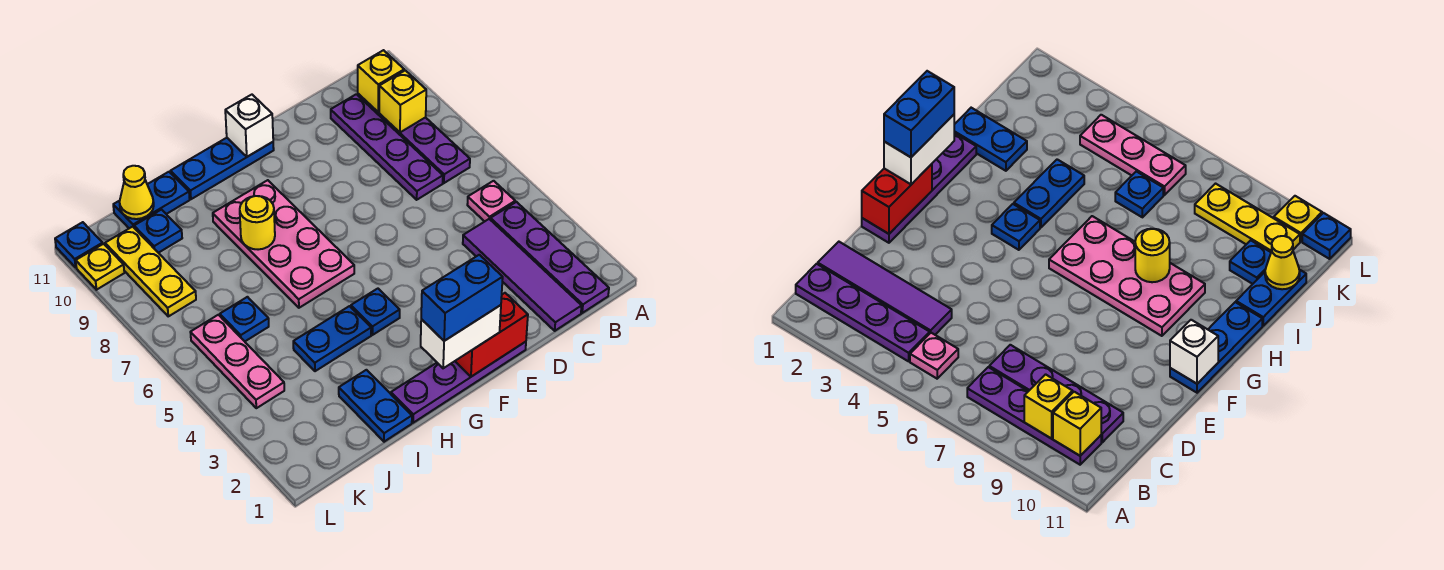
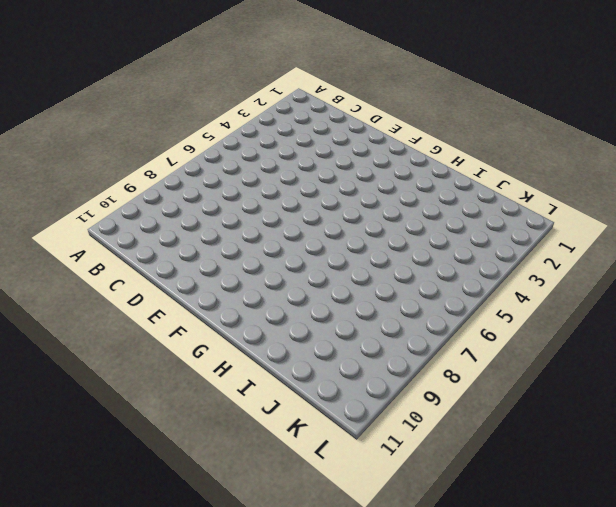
none -> purple plate B1:B4 level 1
none -> pink plate B5 level 1
none -> purple plate B7:B10 level 1

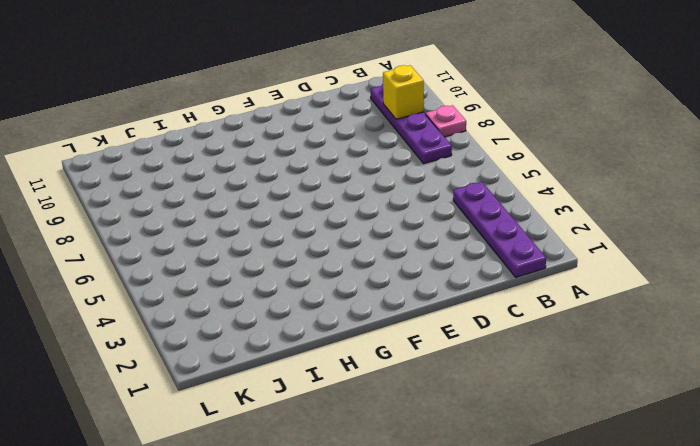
pink plate A8 level 1 -> pink plate B5 level 1
none -> purple tile C1:C4 level 1
none -> purple plate C7:C10 level 1
none -> purple plate E1:H1 level 1

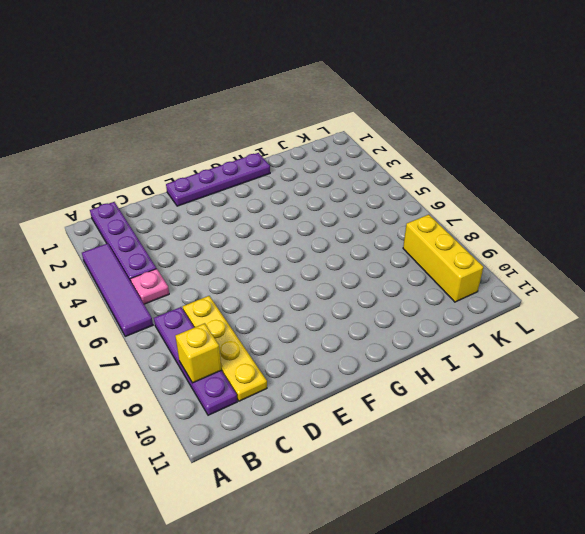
purple tile A3:A6 level 1 -> purple tile C1:C4 level 1
yellow plate C7:C10 level 1 -> purple plate C7:C10 level 1
yellow brick K8:K10 level 1 -> yellow plate K8:K10 level 1
none -> blue plate F11:H11 level 1
none -> blue plate G4 level 1
none -> pink plate G6:H9 level 1

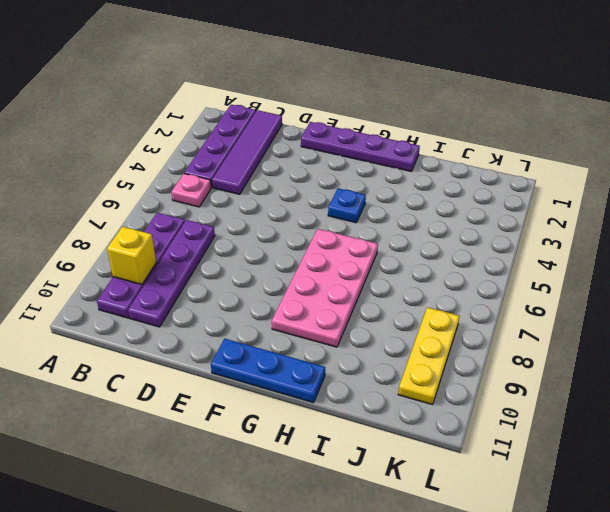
none -> blue plate H4:I4 level 1
none -> blue plate I1:I2 level 1
none -> blue plate I11:J11 level 1

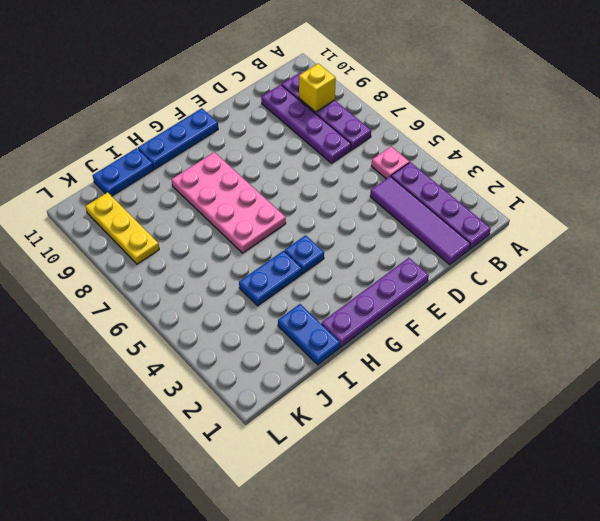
none -> blue plate J6 level 1
none -> blue plate J10 level 1
none -> pink plate K4:K6 level 1

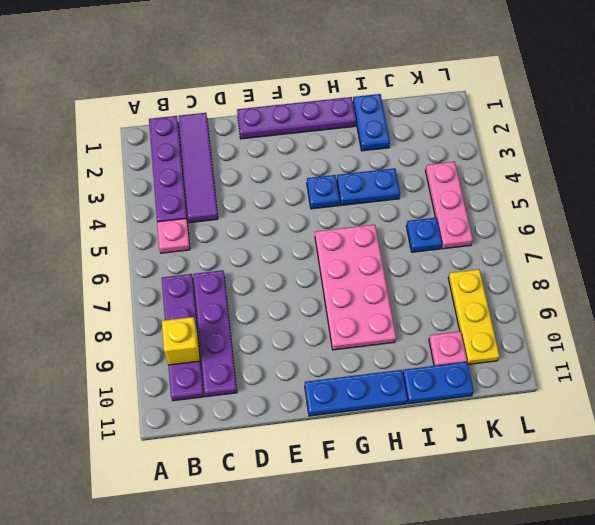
pink plate J10 level 1 -> blue plate J10 level 1
none -> yellow plate L10 level 1
none -> blue plate L11 level 1
none -> yellow brick B10 level 2

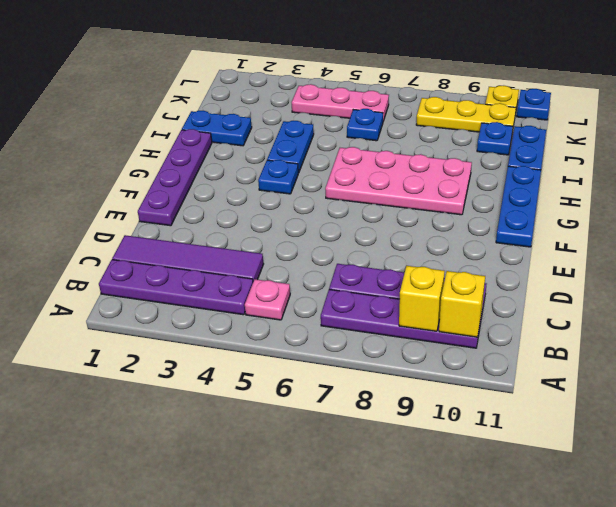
none -> red brick E1:F1 level 2
none -> white brick F11 level 2
none -> yellow round brick H8 level 2

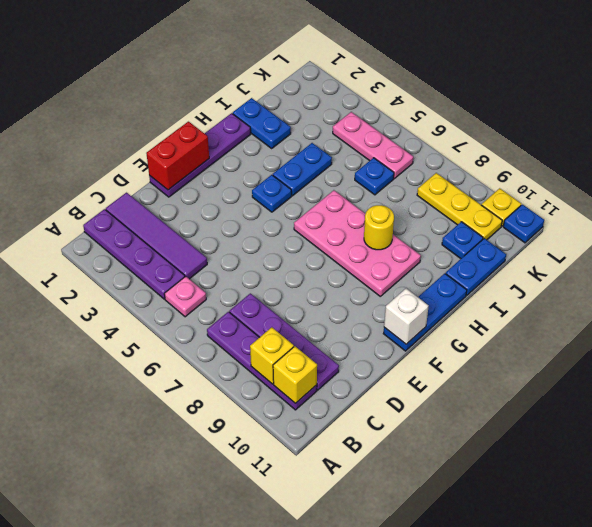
none -> yellow cone J11 level 2
none -> white brick F1:G1 level 3
none -> blue brick F1:G1 level 4

